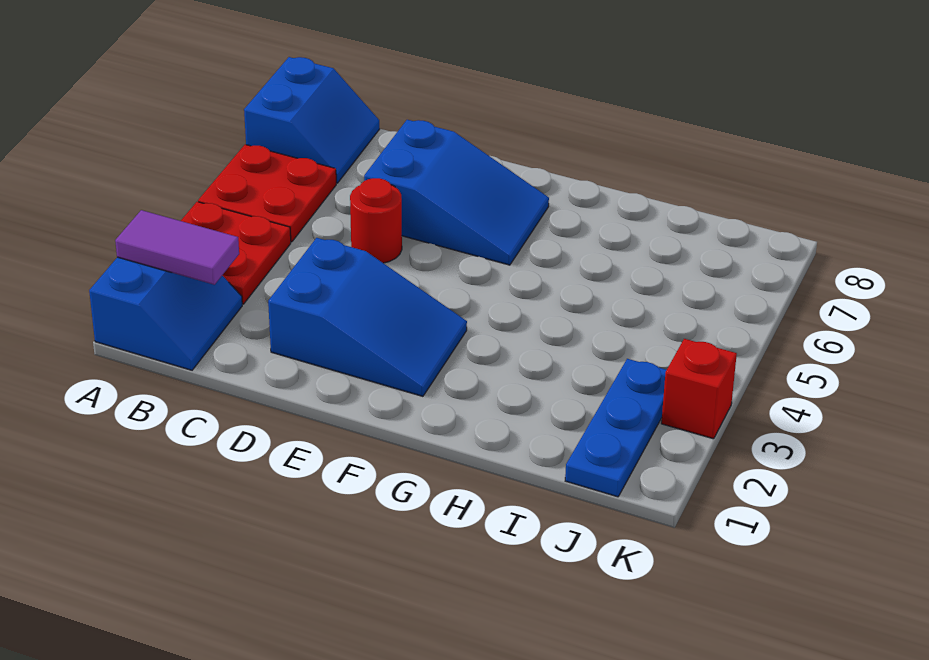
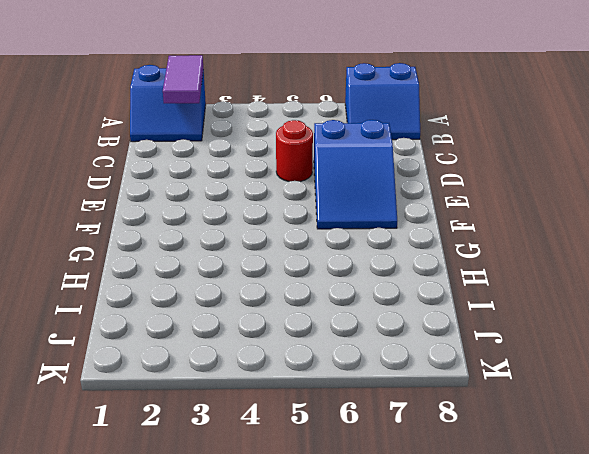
none -> red plate A3:B4 level 1
none -> red plate A5:B6 level 1

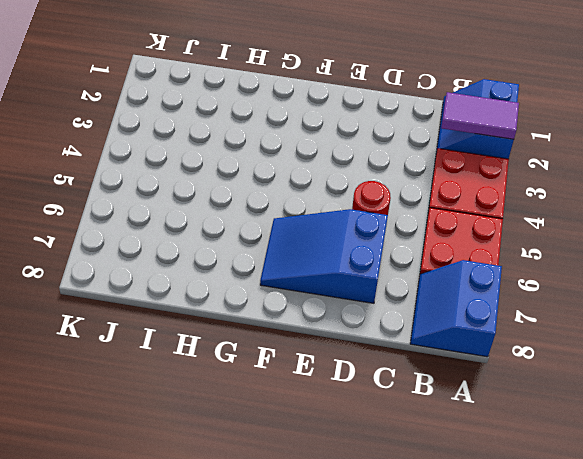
none -> blue slope D2:F3 level 1 top D
none -> blue plate J1:J3 level 1

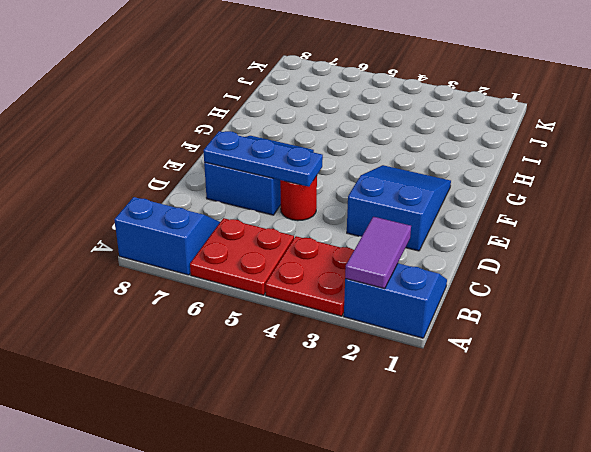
blue plate D5:D7 level 2 -> blue plate J1:J3 level 1
none -> red brick K3 level 1

